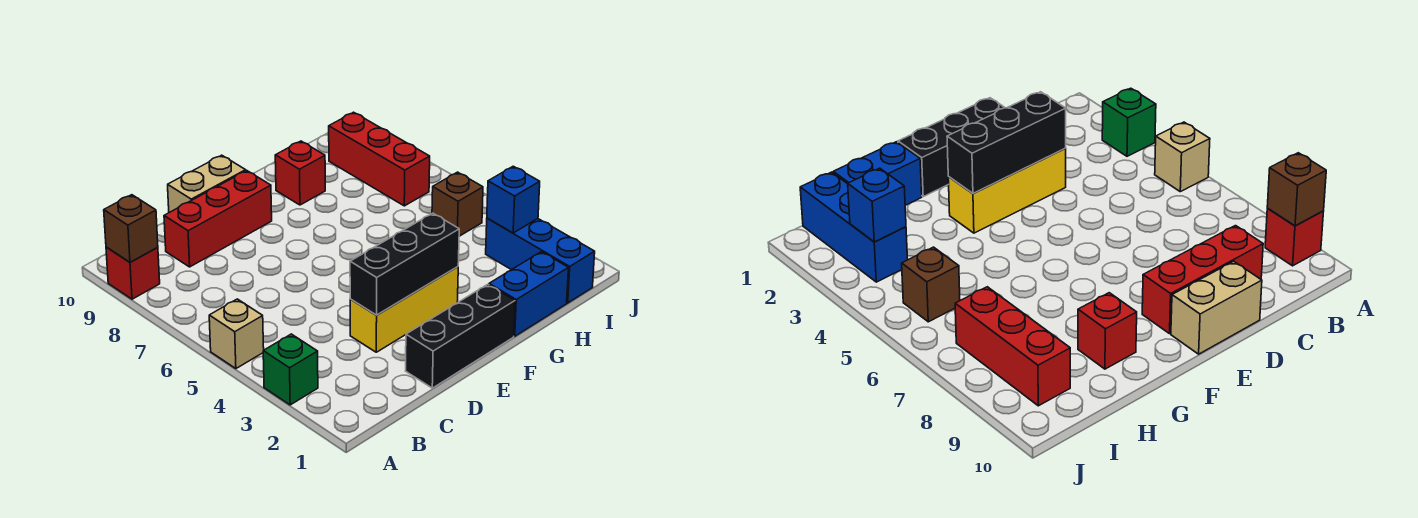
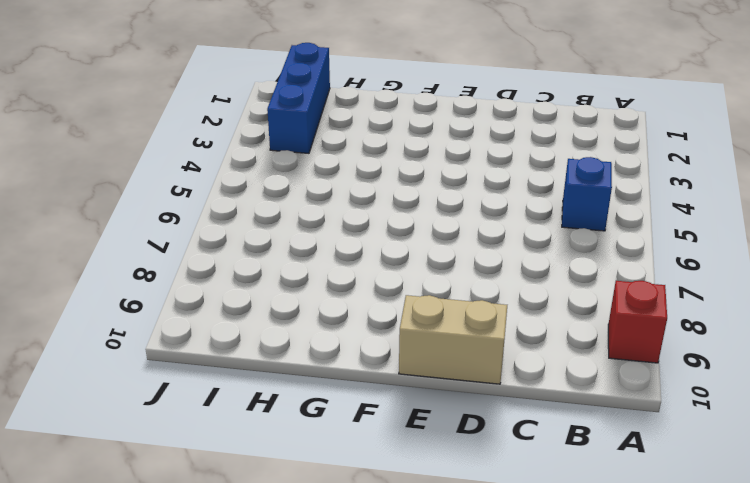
blue brick B5 level 1 -> blue brick I3 level 2
none -> green brick A3 level 1
none -> tan brick A5 level 1
none -> red brick C9:E9 level 1

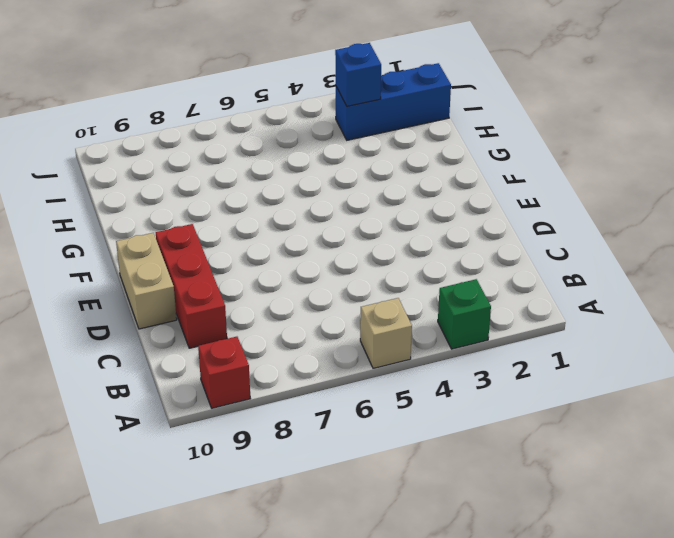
none -> black brick D1:F1 level 1
none -> yellow brick D3:F3 level 1
none -> blue brick G1:H1 level 1

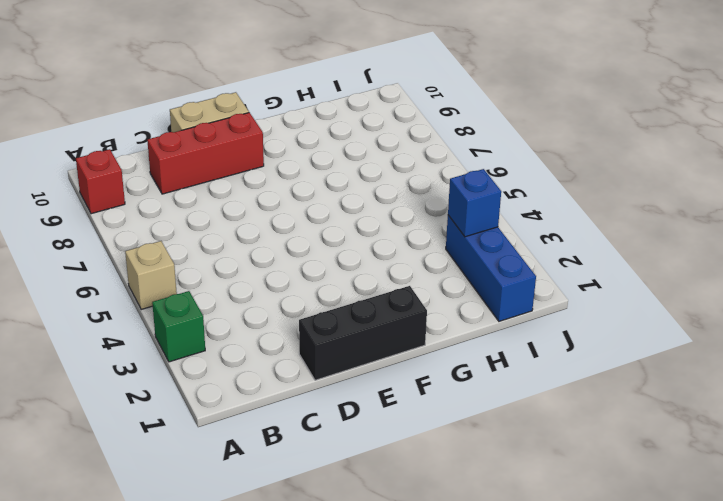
none -> yellow brick D3:F3 level 1
none -> blue brick G1:H1 level 1
none -> red brick G9 level 1

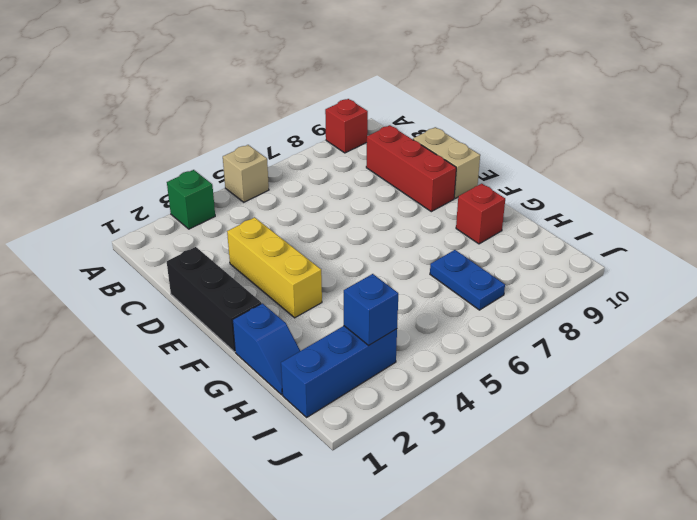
blue slope G1:H1 level 1 top G -> blue brick G1:H1 level 1
blue plate H7:I7 level 1 -> red brick I7:I9 level 1
none -> brown brick I5 level 1
none -> brown brick A9 level 2
none -> black brick D3:F3 level 2

